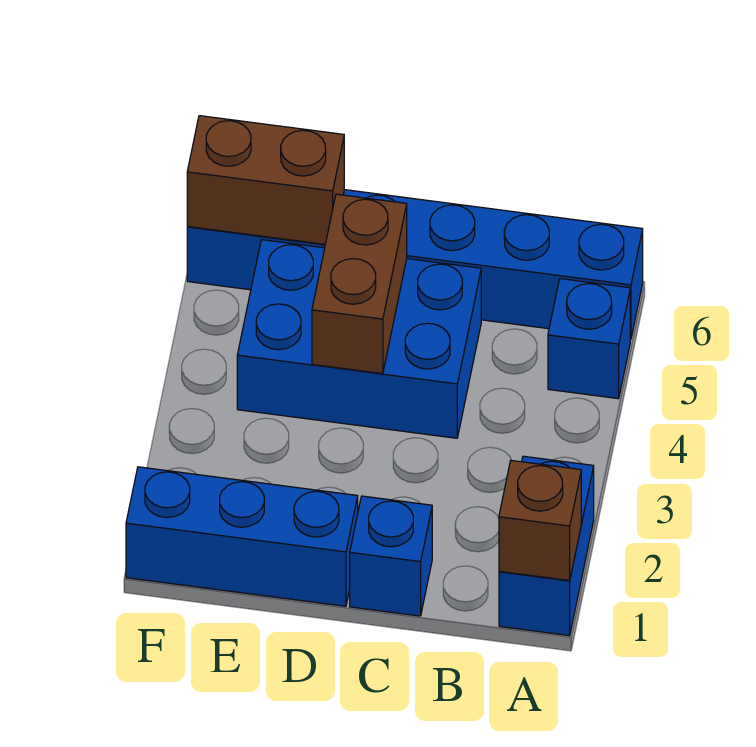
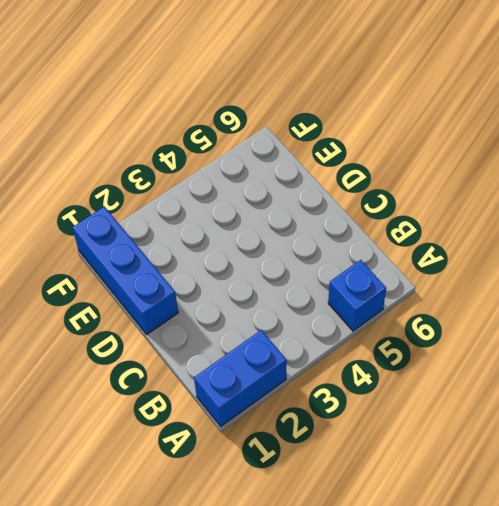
none -> blue brick A6:F6 level 1
none -> blue brick C1 level 1

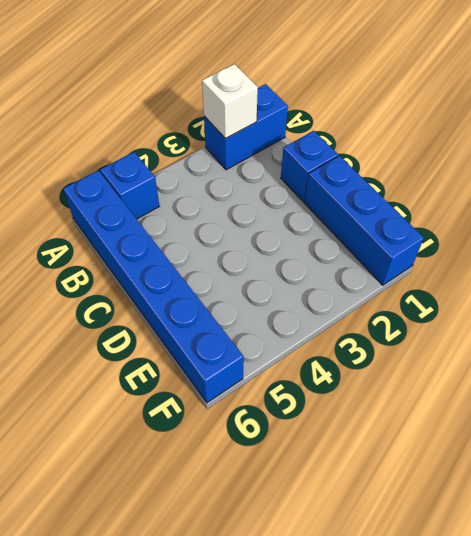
white brick A2 level 2 -> none
none -> blue brick C4:E5 level 1
none -> brown brick A1 level 2

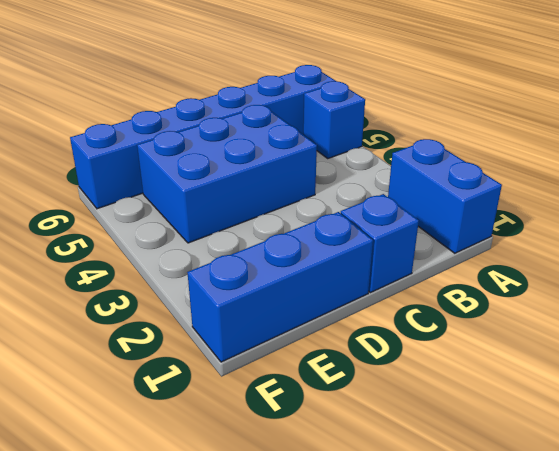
none -> brown brick A1 level 2
none -> brown brick D4:D5 level 2

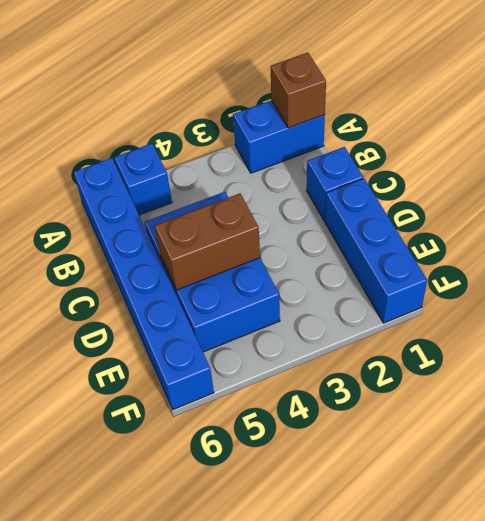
none -> brown brick E6:F6 level 2

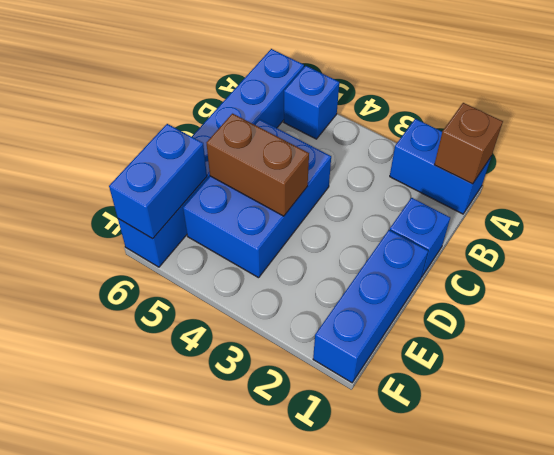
blue brick E6:F6 level 2 -> brown brick E6:F6 level 2

